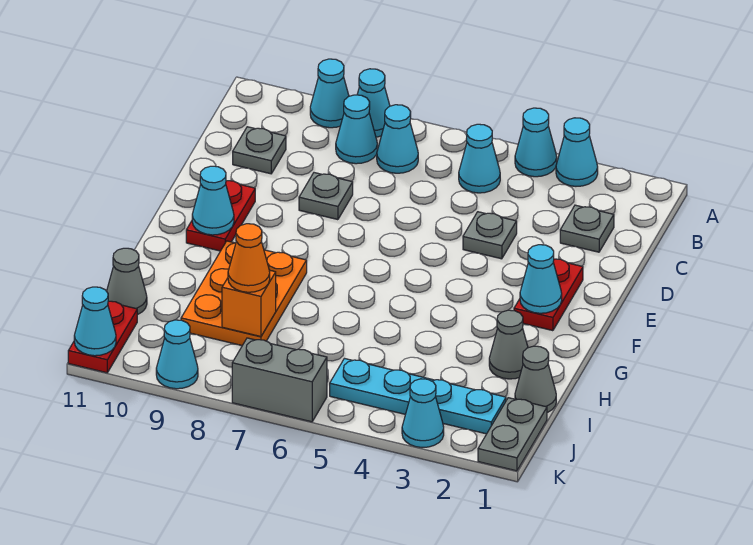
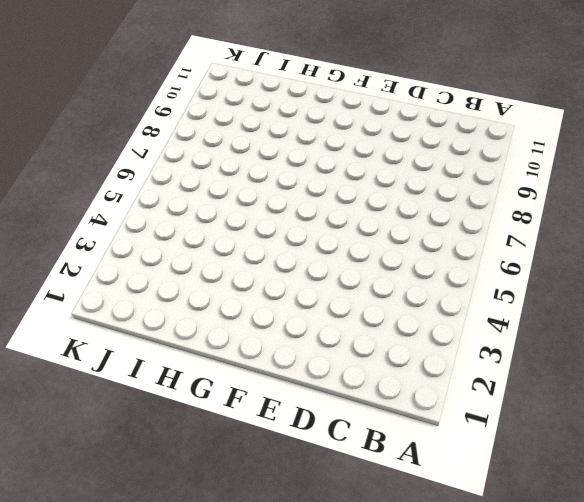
none -> cyan cone A3 level 1
none -> cyan cone A4 level 1
none -> cyan cone A8 level 1

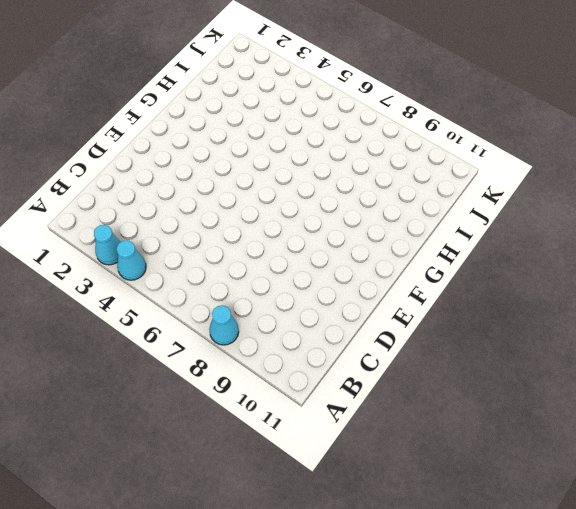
none -> cyan cone A9 level 1
none -> cyan cone B5 level 1
none -> cyan cone B7 level 1

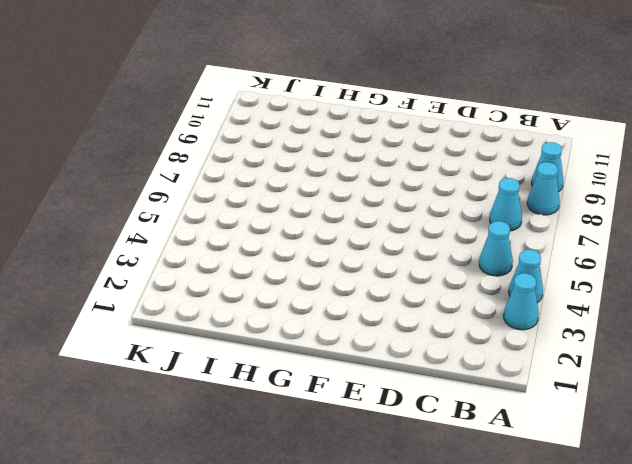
none -> cyan cone B8 level 1
none -> grey plate C2 level 1
none -> grey plate C10 level 1

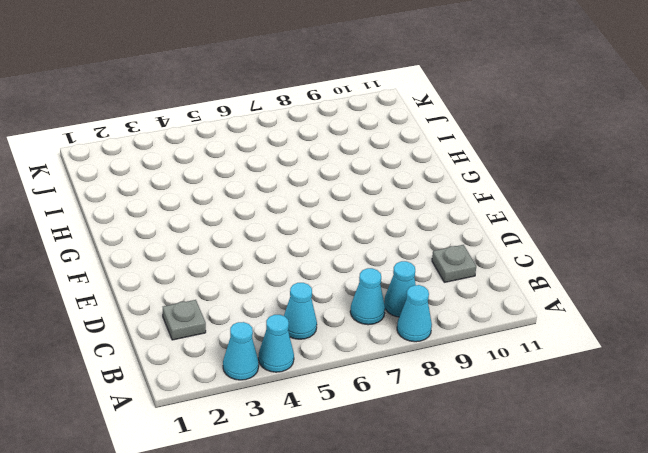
none -> cyan cone A9 level 1
none -> grey plate D4 level 1
none -> grey plate D8 level 1

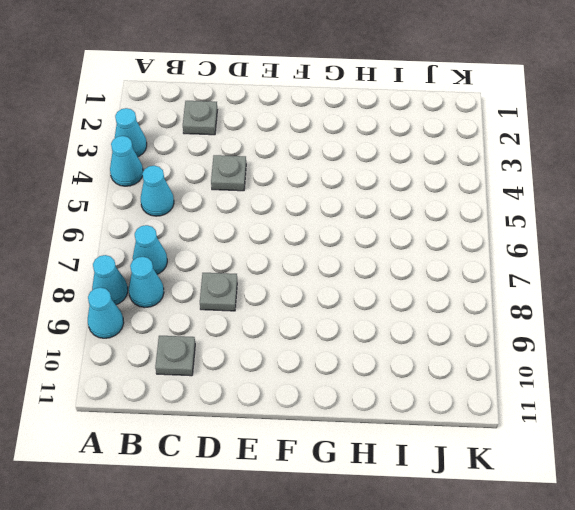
none -> red plate E2:F2 level 1
none -> red plate E10:F10 level 1
none -> orange plate G8:I9 level 1

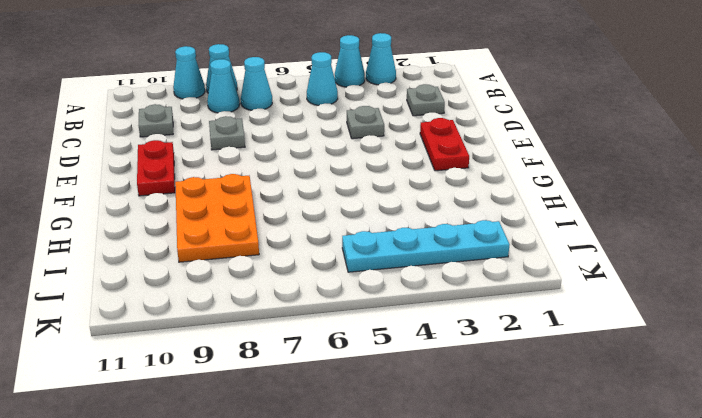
none -> grey cone H2 level 1
none -> grey cone I1 level 1
none -> grey cone I11 level 1

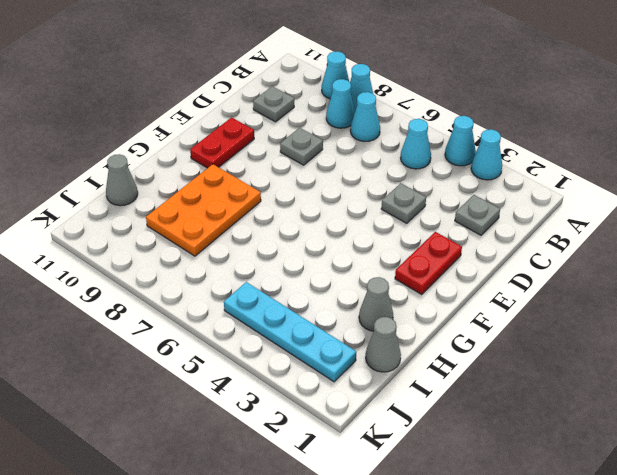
none -> grey plate J1:K1 level 1
none -> red plate J11:K11 level 1
none -> cyan cone K3 level 1

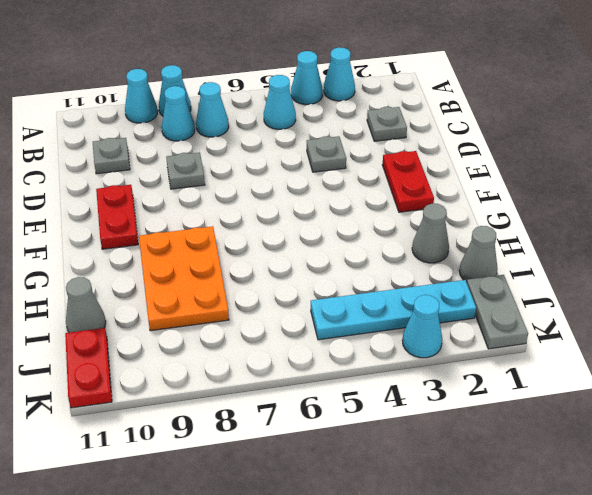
none -> grey brick K6:K7 level 1
none -> cyan cone K9 level 1
none -> cyan cone F2 level 2

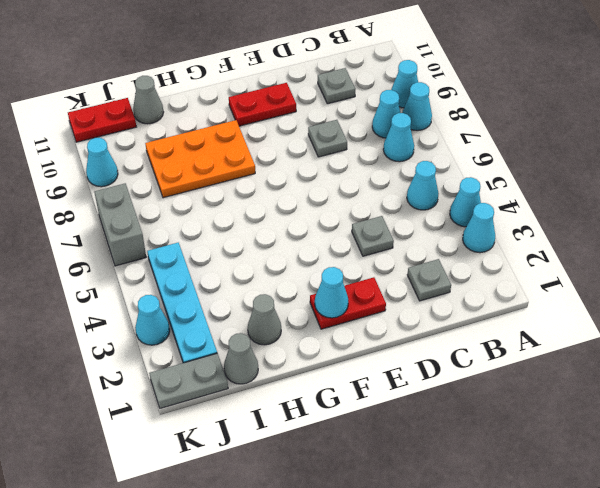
none -> cyan cone F10 level 2
none -> orange brick I8 level 2
none -> cyan cone K11 level 2

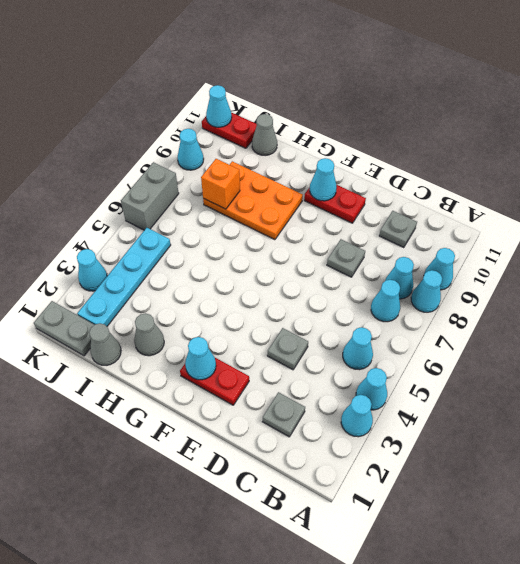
none -> orange cone I8 level 3

